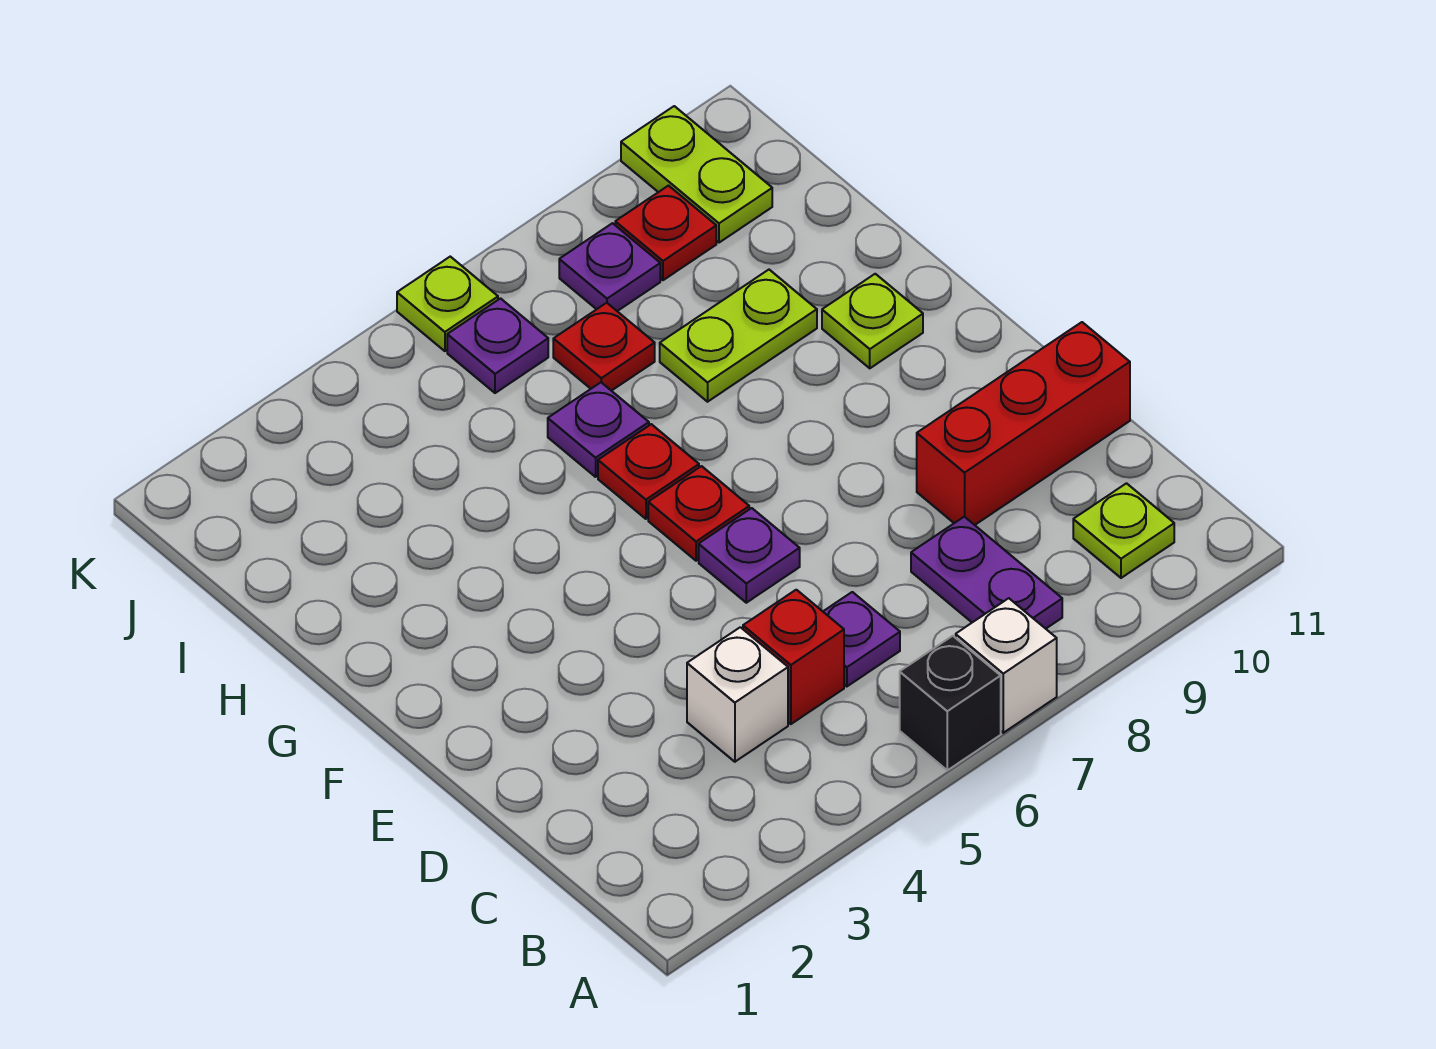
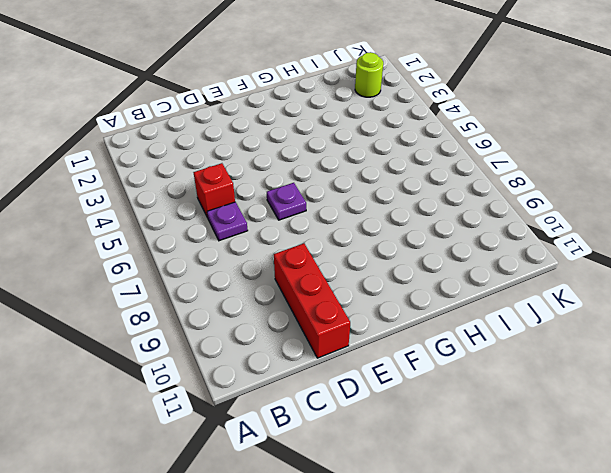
lime round brick J2 level 1 -> none
none -> black brick A6 level 1
none -> white brick A7 level 1
none -> purple plate B8:C8 level 1

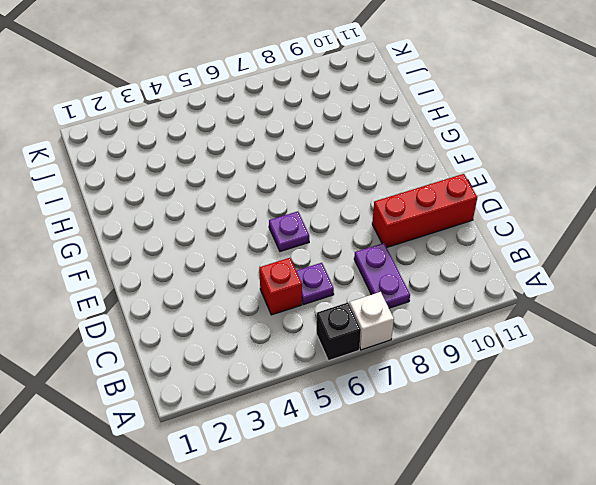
none -> lime plate B10 level 1
none -> white brick C4 level 1
none -> red plate F6 level 1

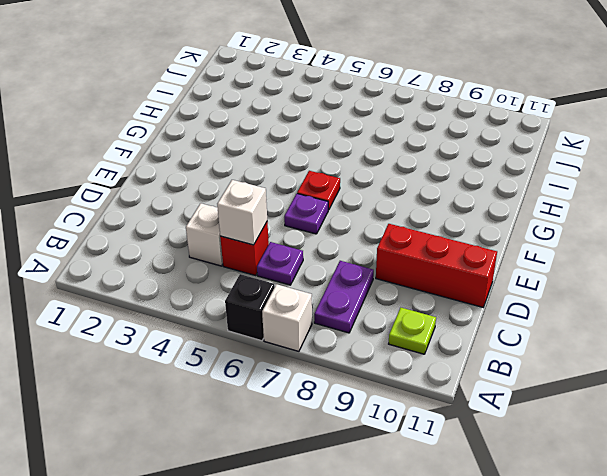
white brick C5 level 2 -> none
none -> red plate G6 level 1
none -> lime plate G10 level 1
none -> purple plate H6 level 1

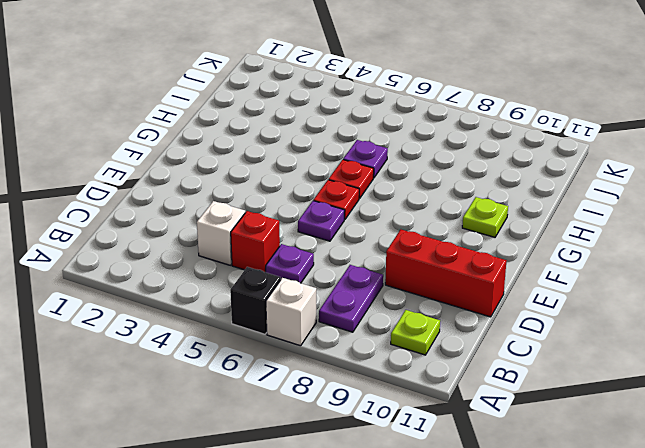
none -> lime plate H8:H9 level 1
none -> red plate I7 level 1
none -> purple plate J6 level 1

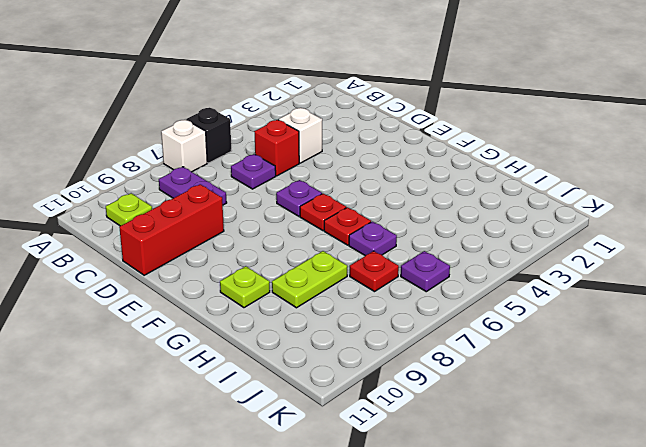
none -> purple plate J8 level 1
none -> red plate J9 level 1
none -> lime plate J10:K10 level 1

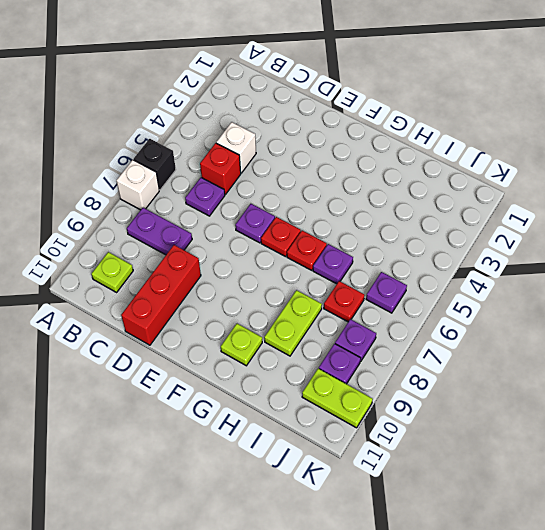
purple plate J9 level 1 -> red plate J9 level 1
none -> lime plate K6 level 1

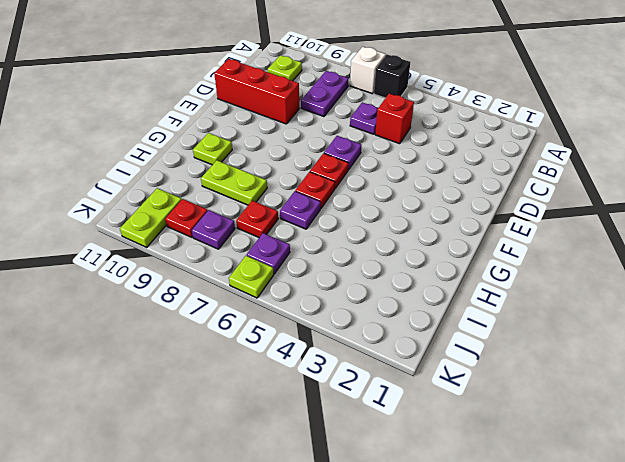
none -> white brick C4 level 1

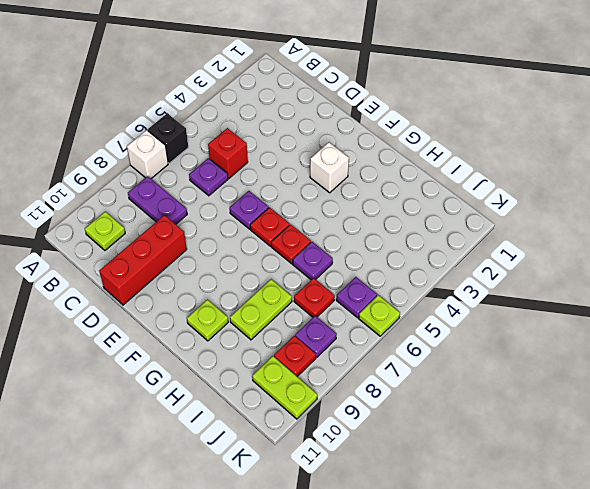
white brick F3 level 1 -> white brick C4 level 1

